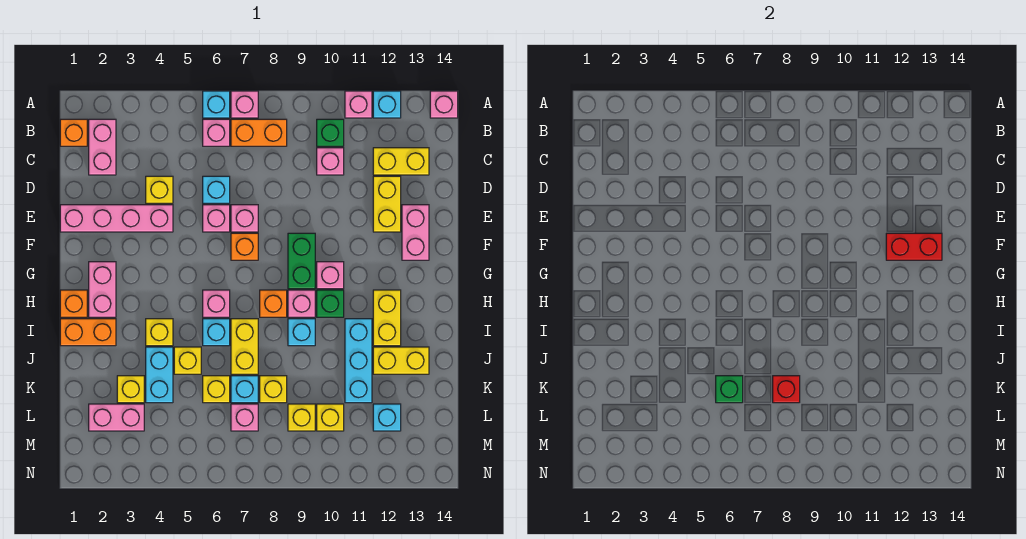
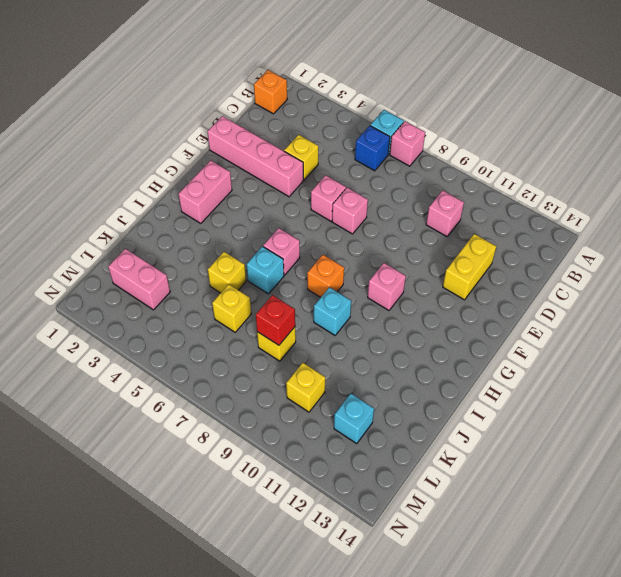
blue brick B6 level 1 -> pink brick B6 level 1
none -> pink brick A11 level 1
none -> cyan brick A12 level 1
none -> pink brick A14 level 1
none -> pink brick B2:C2 level 1

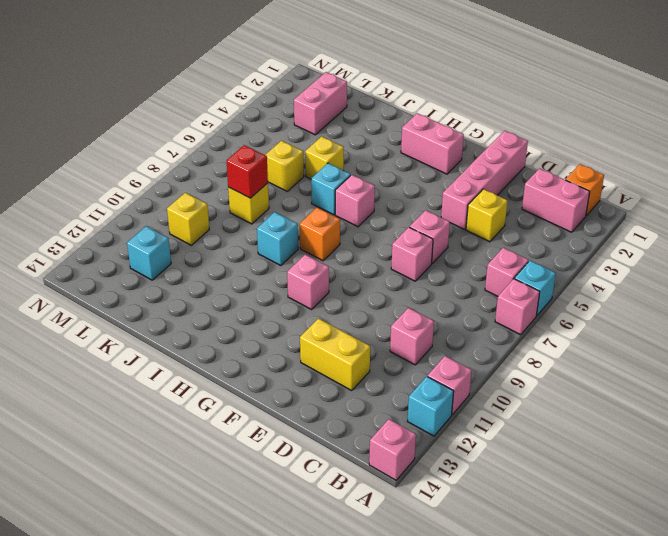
none -> orange brick B7:B8 level 1
none -> green brick B10 level 1
none -> yellow brick C12:C13 level 1
none -> cyan brick D6 level 1

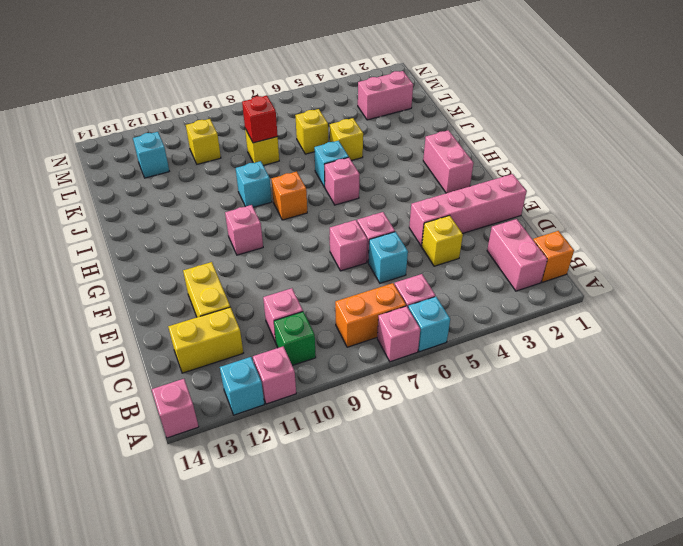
none -> pink brick E13:F13 level 1
none -> orange brick F7 level 1
none -> green brick F9:G9 level 1
none -> orange brick H1 level 1

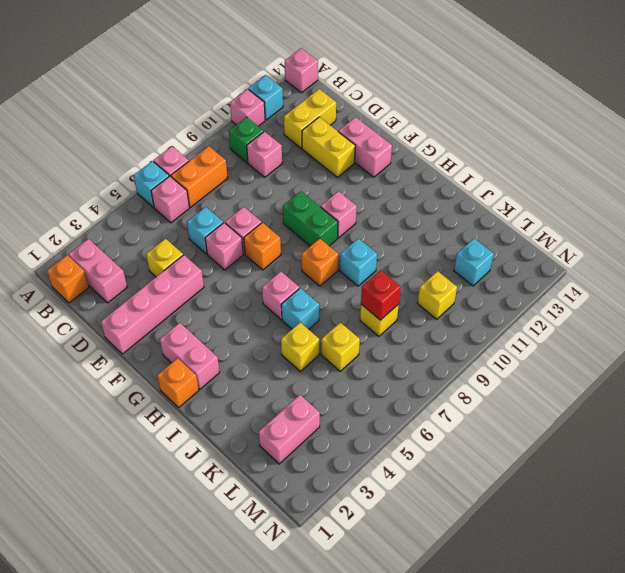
none -> pink brick H9 level 1
none -> green brick H10 level 1
none -> yellow brick H12:I12 level 1
none -> orange brick I1:I2 level 1

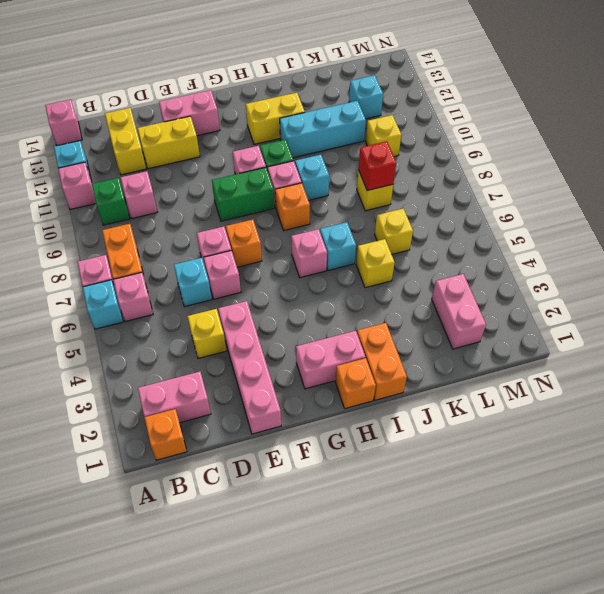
none -> yellow brick I4 level 1
none -> yellow brick I7:J7 level 1
none -> cyan brick J4:K4 level 1
none -> yellow brick J12:J13 level 1

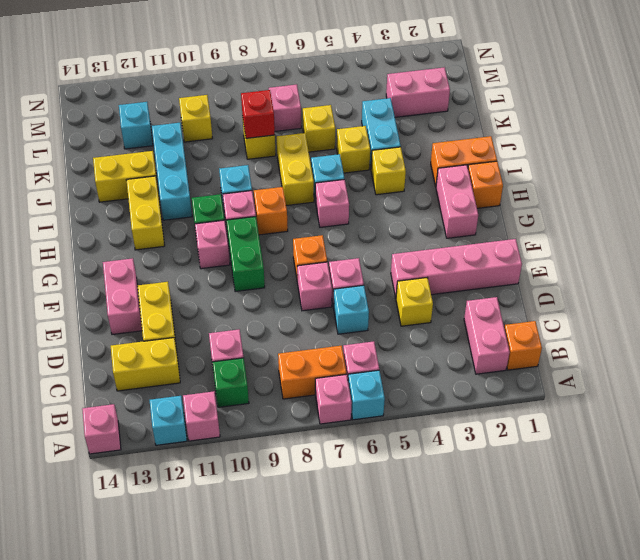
none -> yellow brick K3 level 1
none -> cyan brick K7 level 1
none -> yellow brick L9 level 1
none -> red brick F12:F13 level 2

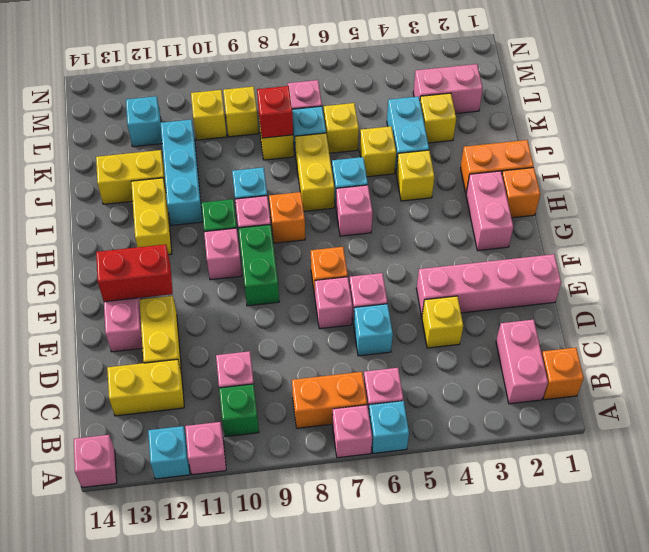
none -> green brick K6 level 2

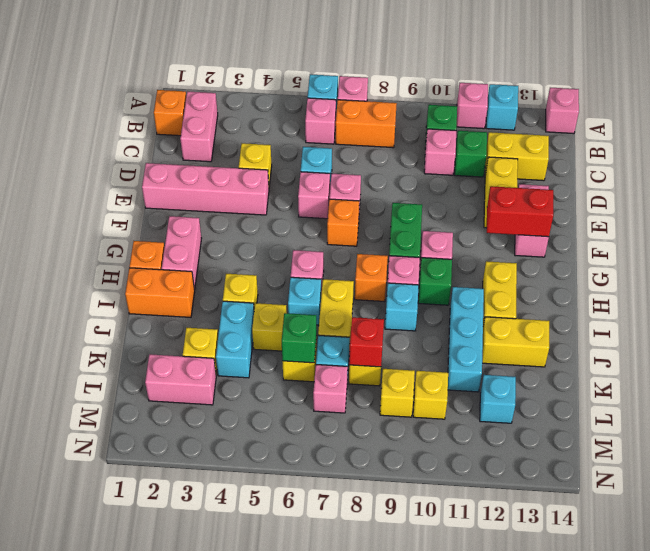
green brick C11 level 1 -> none

